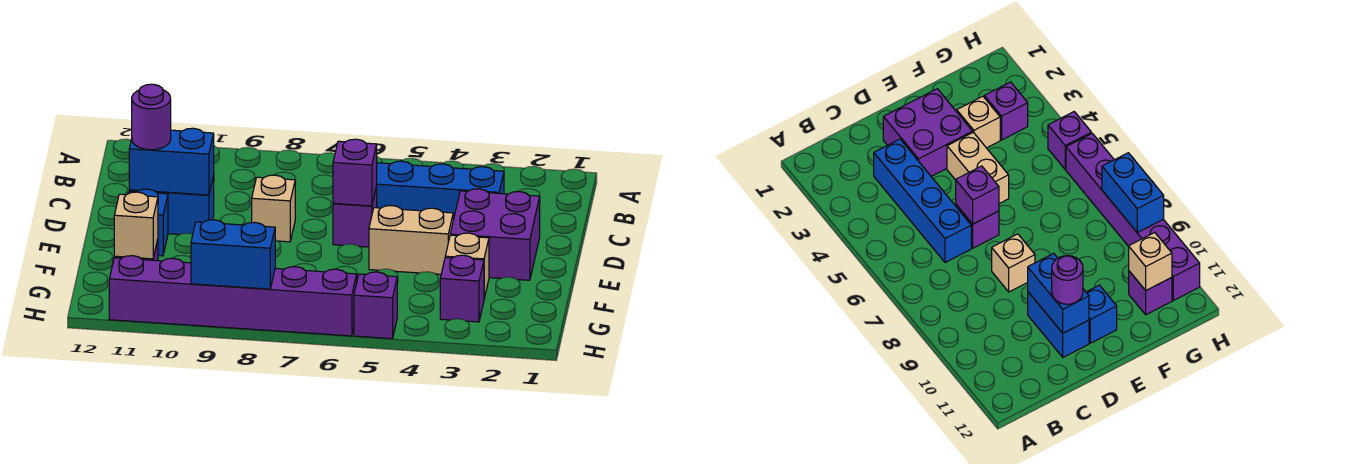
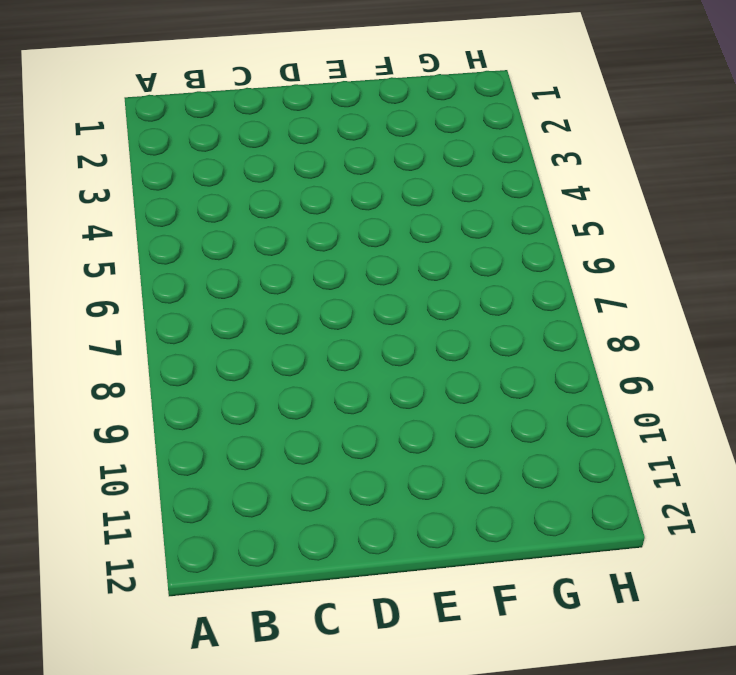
none -> blue brick C3:C6 level 1
none -> purple brick D2:E3 level 1
none -> purple brick D6 level 1

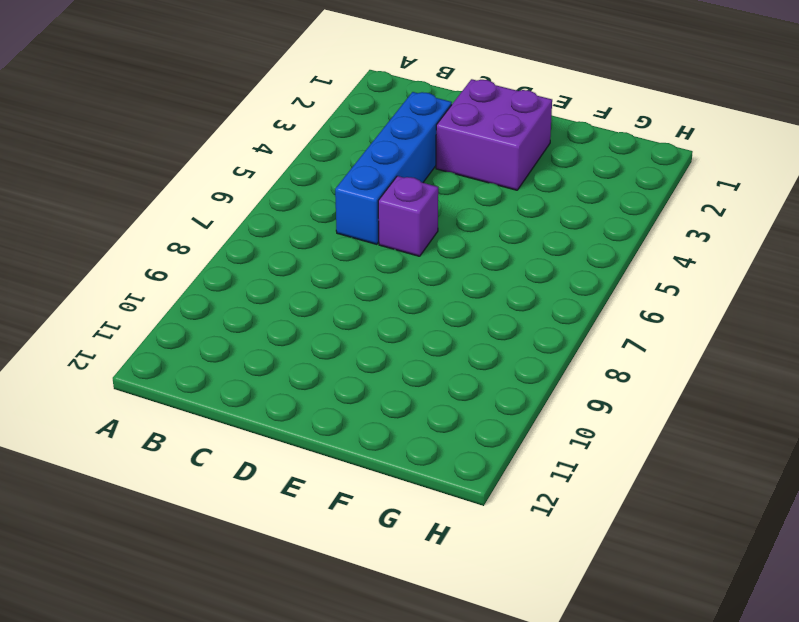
none -> tan brick D8 level 1
none -> blue brick D10:D11 level 1
none -> tan brick E4:E5 level 1

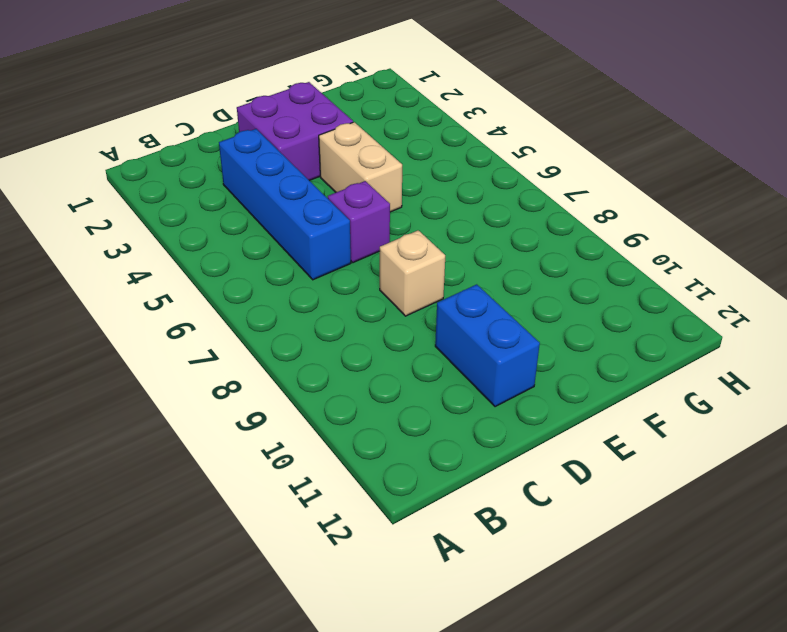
none -> blue brick E11 level 1
none -> tan brick F3 level 1
none -> purple brick G3 level 1

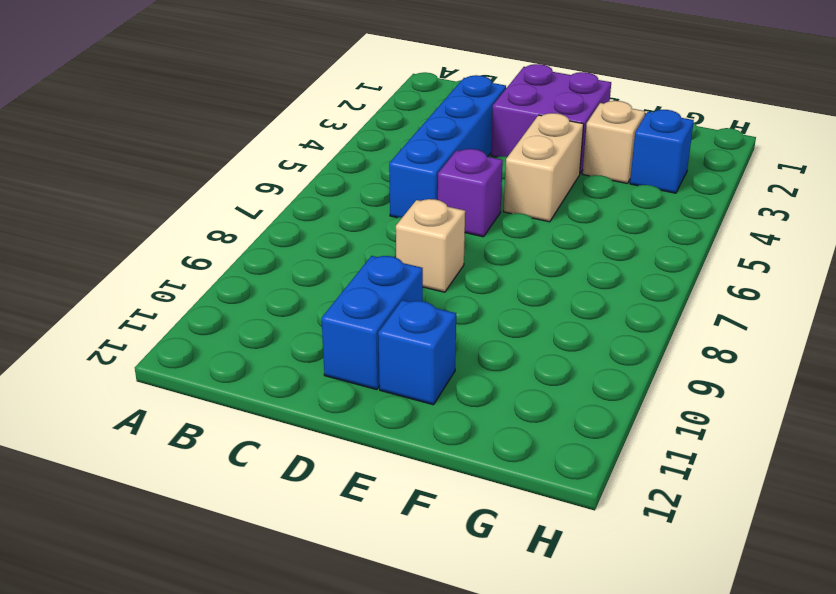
blue brick G3 level 1 -> purple brick G3 level 1
none -> purple brick G11 level 1
none -> purple brick H5 level 1
none -> purple brick H6:H11 level 1

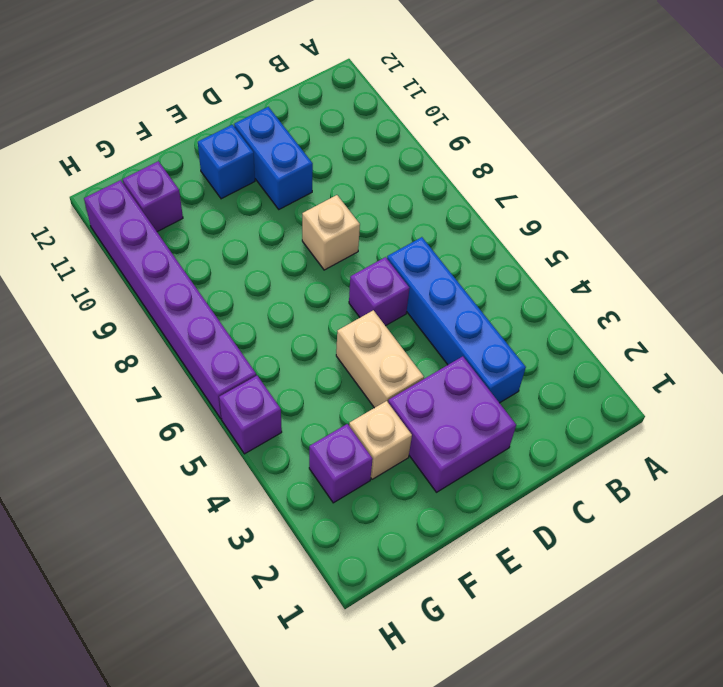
none -> purple brick D6 level 2
none -> blue brick D10:D11 level 2
none -> tan brick G11 level 2

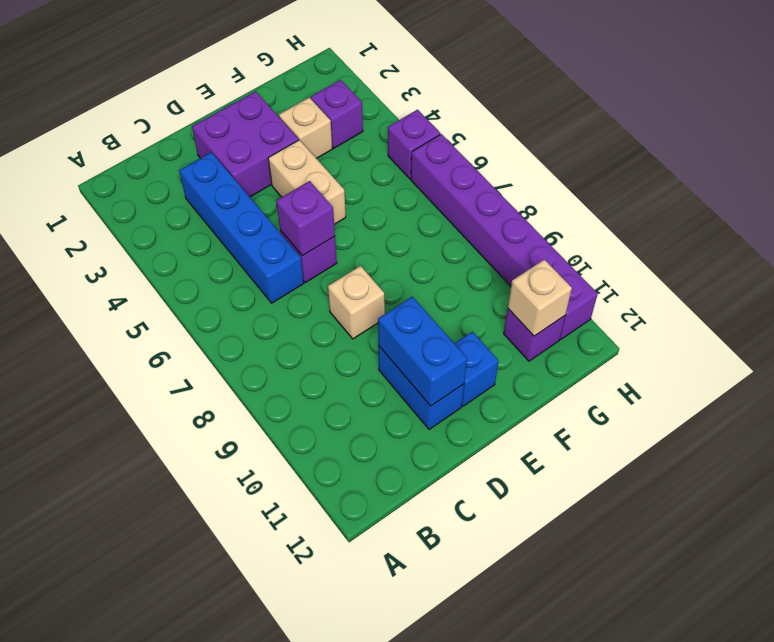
none -> blue brick H8:H9 level 2
none -> purple round brick D11 level 3

